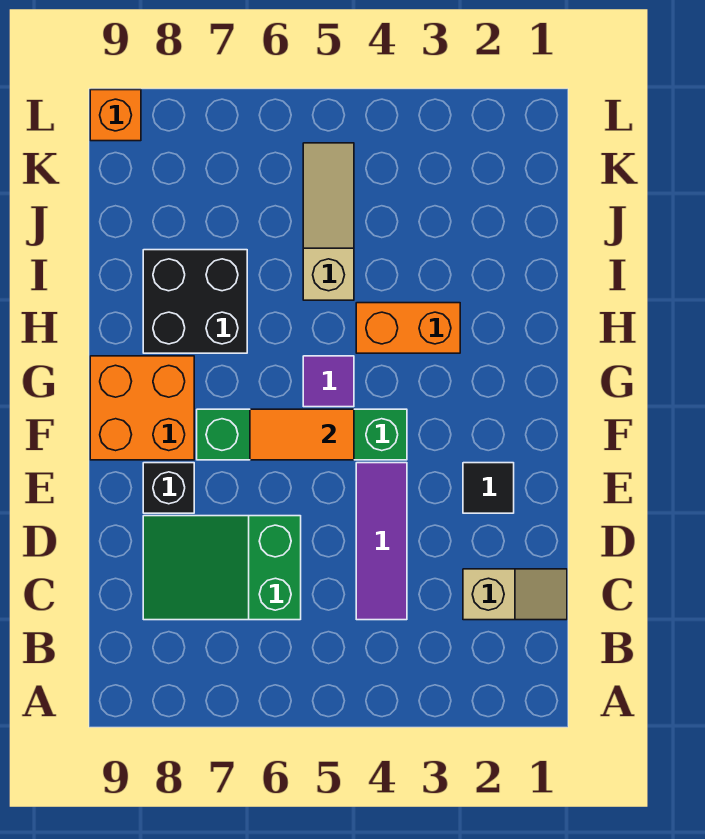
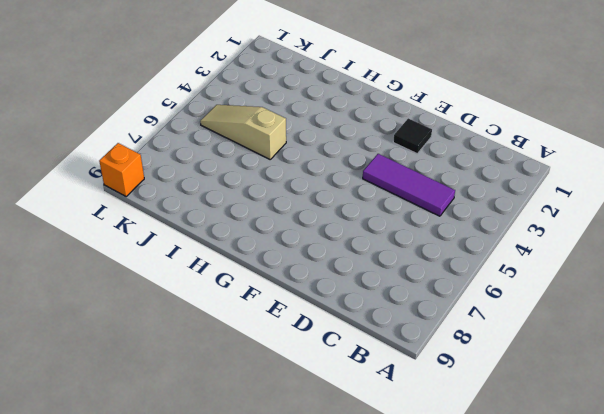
none -> tan slope C1:C2 level 1 top 2
none -> green slope C6:D8 level 1 top 6
none -> black brick E8 level 1

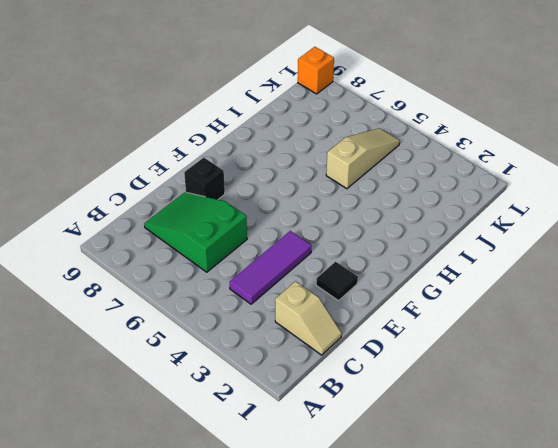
none -> green brick F4:F7 level 1
none -> orange brick F8:G9 level 1
none -> purple tile G5 level 1

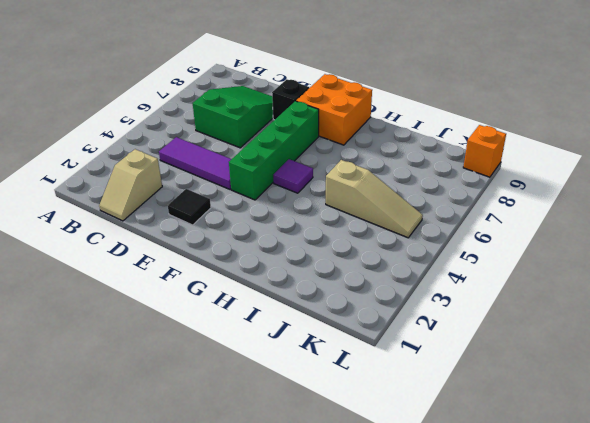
none -> orange brick H3:H4 level 1
none -> black brick H7:I8 level 1
none -> orange tile F5:F6 level 2

